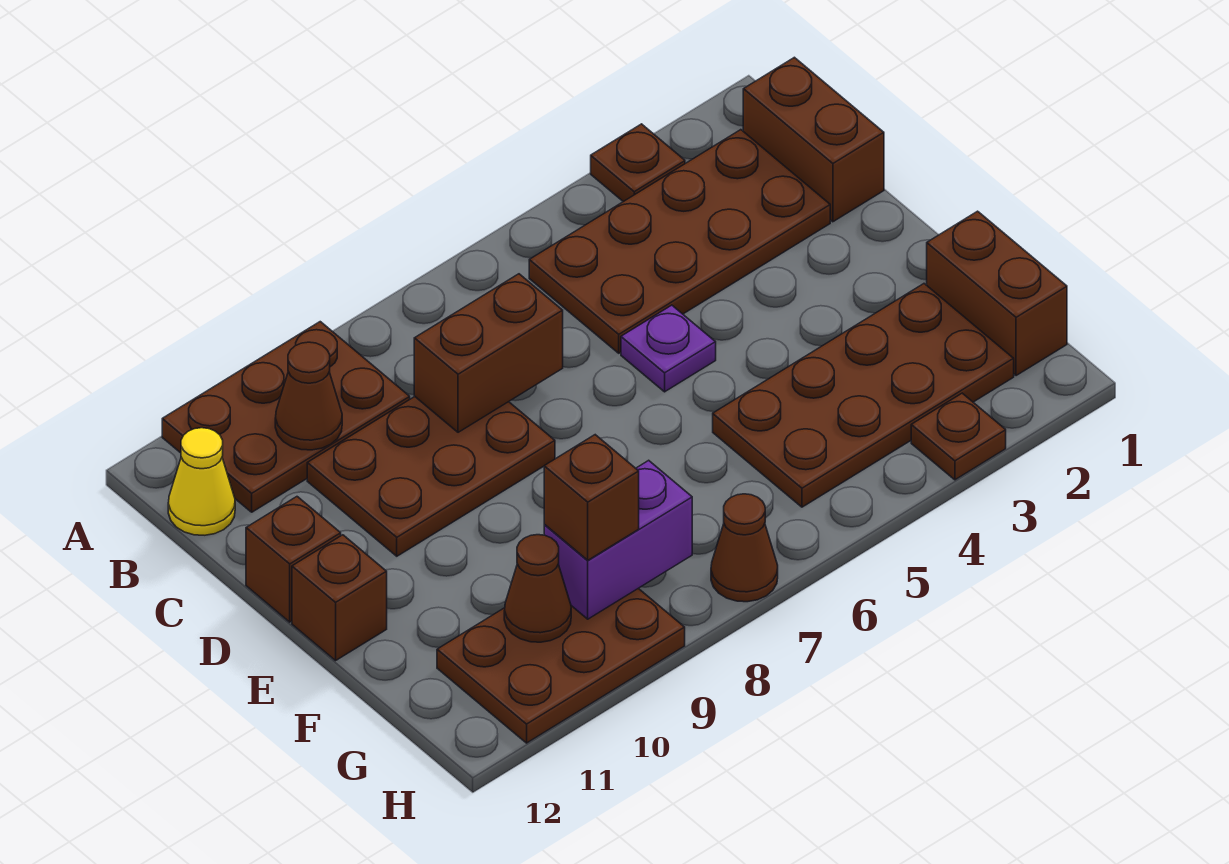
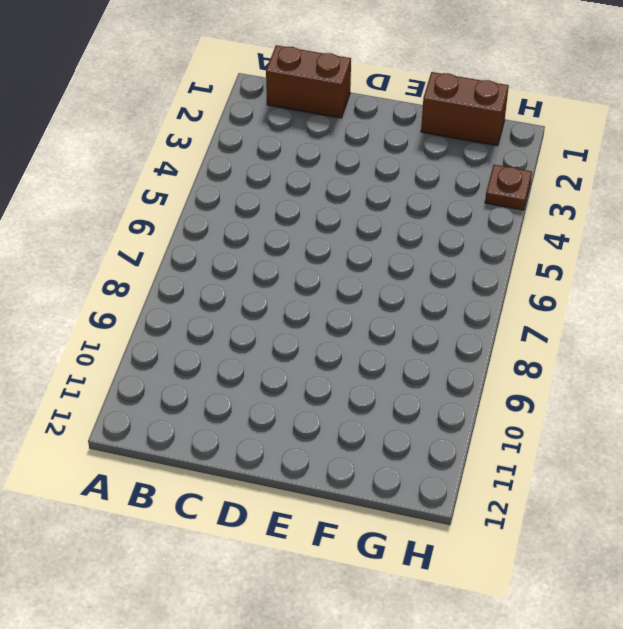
none -> brown plate A3 level 1
none -> brown plate A9:B11 level 1
none -> brown plate B2:C5 level 1

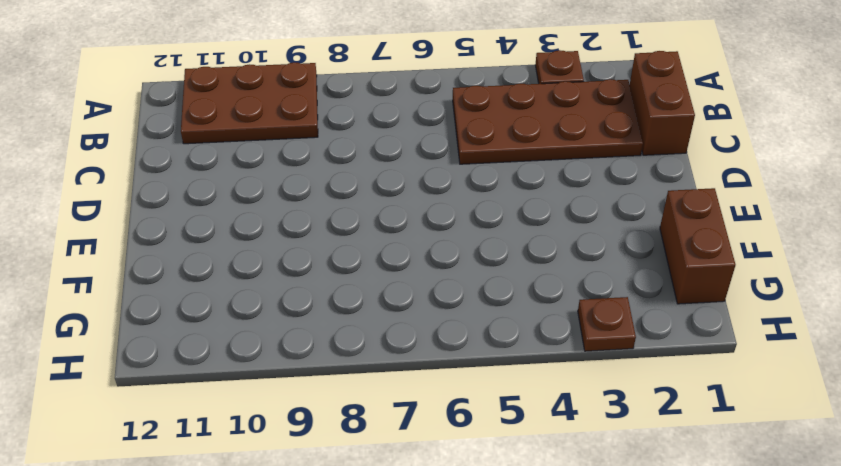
none -> yellow cone B12 level 1
none -> brown plate C8:D10 level 1
none -> purple plate D5 level 1

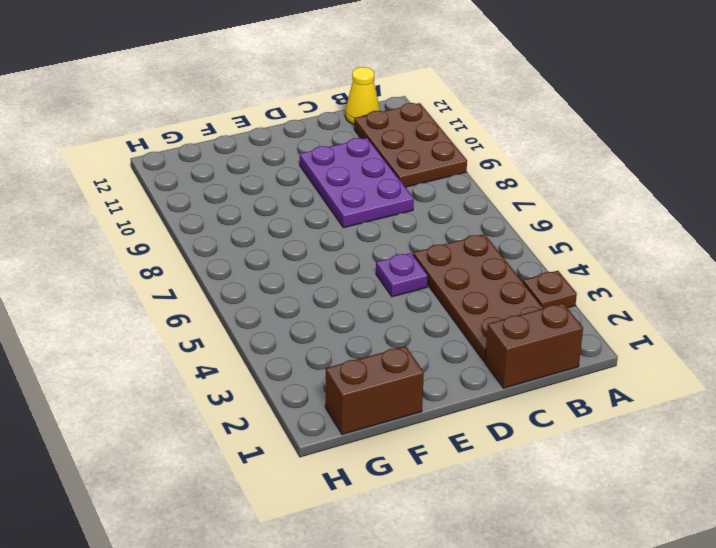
purple plate C8:D10 level 1 -> brown plate C8:D10 level 1
none -> brown brick D12 level 1
none -> brown brick E12 level 1
none -> brown plate F2:G5 level 1

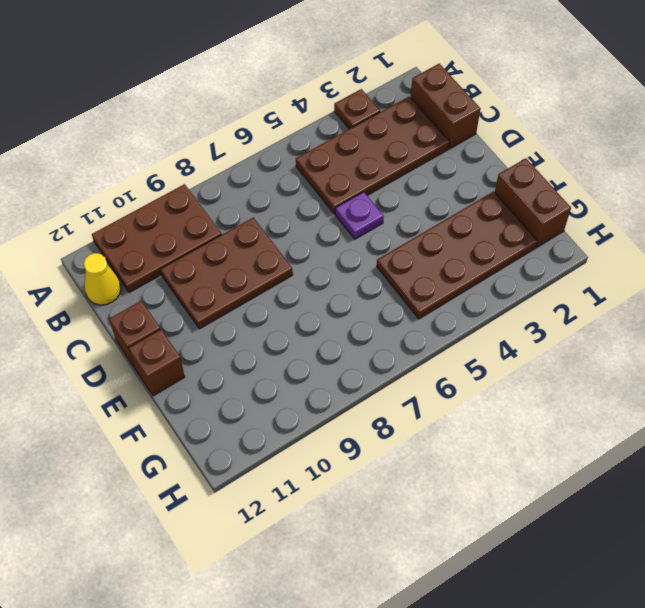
none -> brown plate G9:H11 level 1
none -> brown plate H3 level 1
none -> brown cone H7 level 1

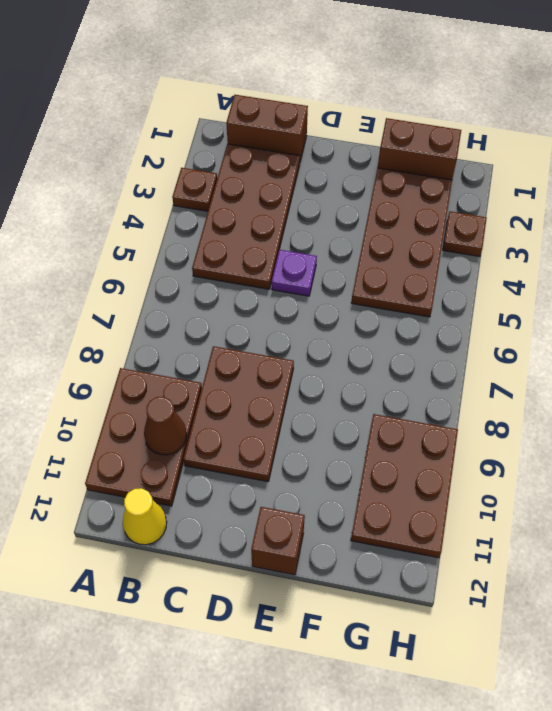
none -> brown brick D12 level 1
none -> brown cone H7 level 1
none -> brown brick C7:C8 level 2

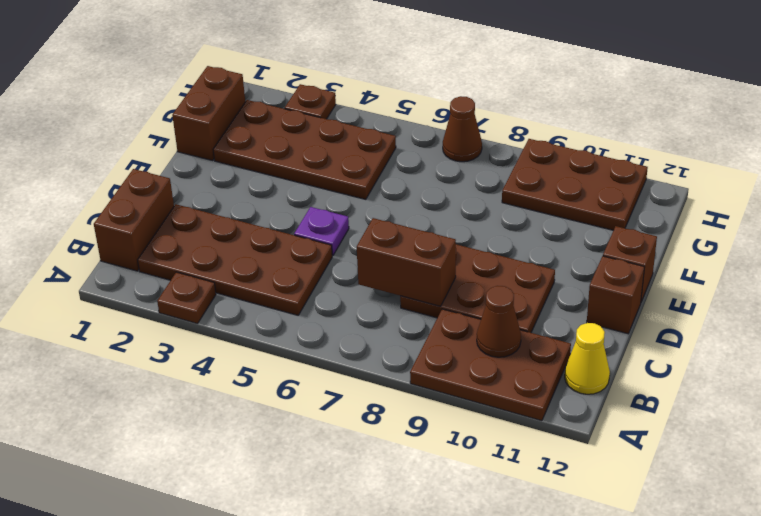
none -> purple brick G8:G9 level 2
none -> brown cone G10 level 2
none -> brown brick G9 level 3

